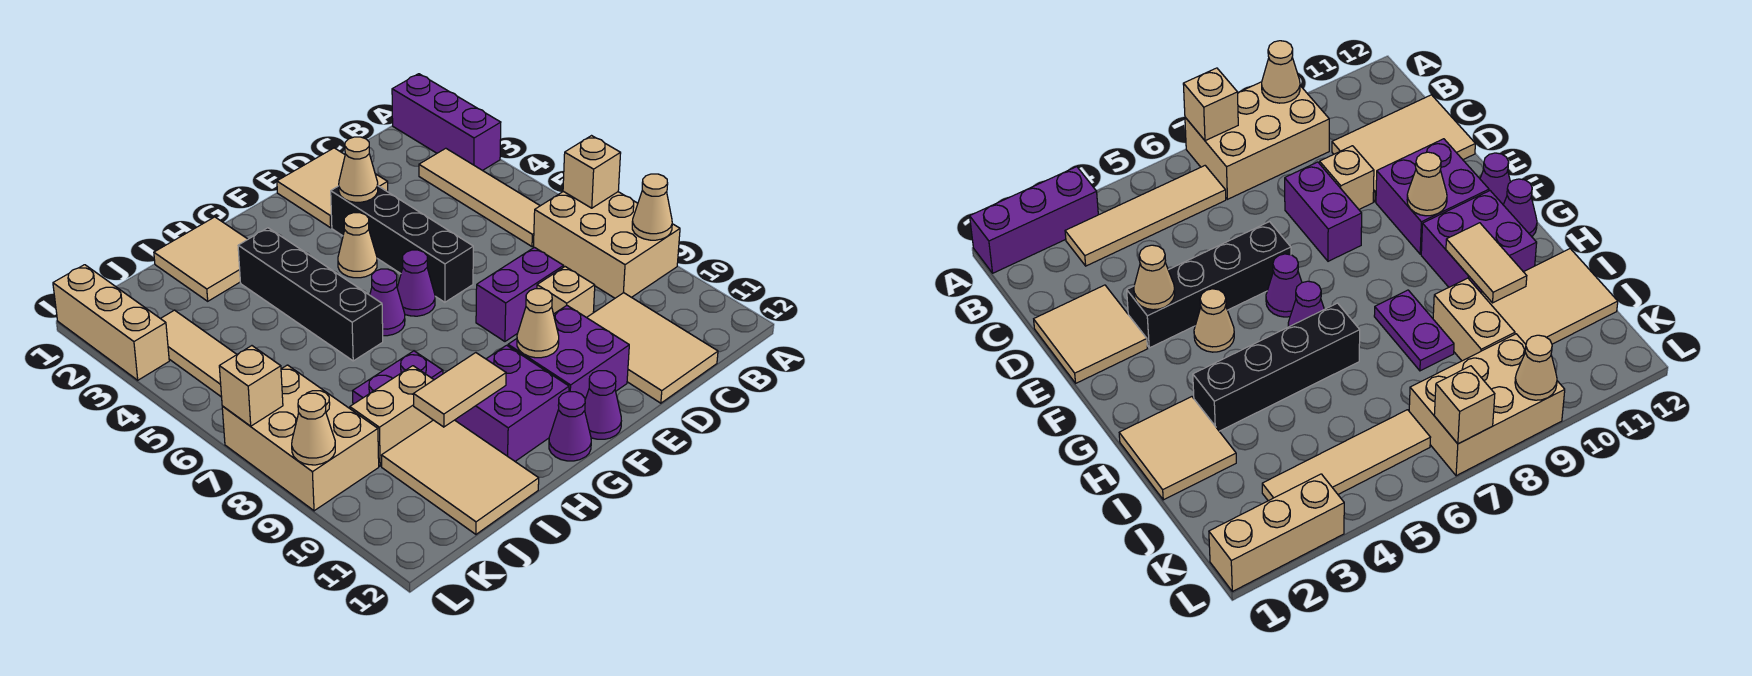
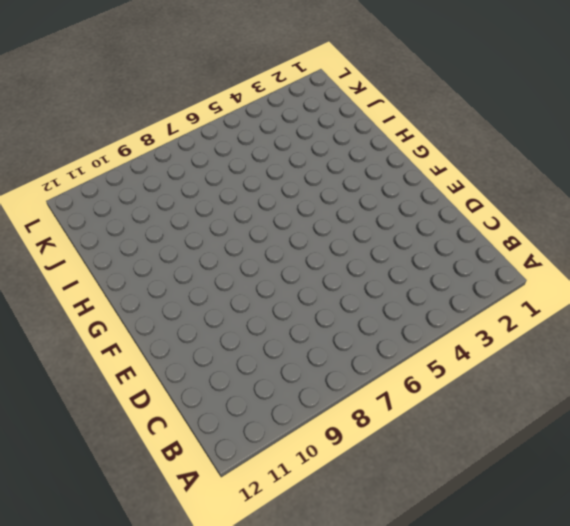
none -> purple brick A1:A3 level 1
none -> tan brick A7:B9 level 1
none -> tan tile B3:B6 level 1
none -> tan tile C10:D12 level 1

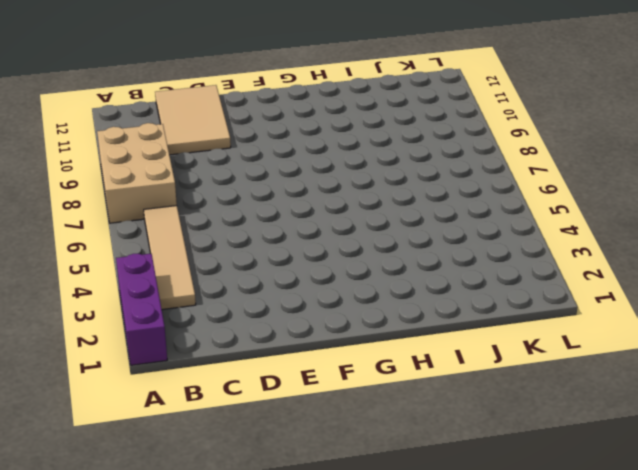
none -> tan tile D1:E2 level 1
none -> purple brick D8:E8 level 1
none -> tan brick D9 level 1
none -> black brick E3:E6 level 1

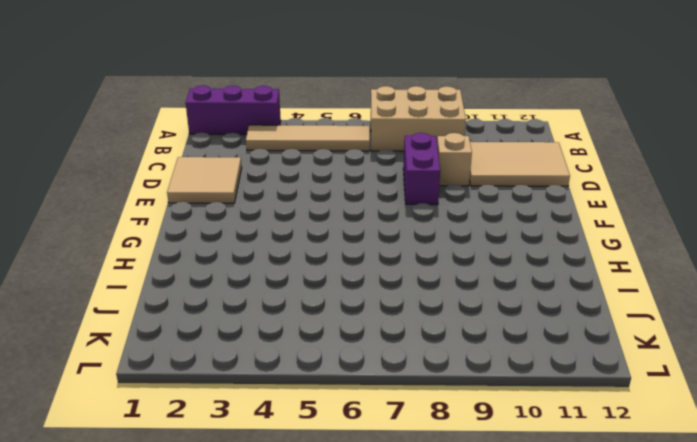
none -> black brick E3:E6 level 1
none -> purple brick E10:F11 level 1
none -> tan cone F4 level 1
none -> purple cone F6 level 1

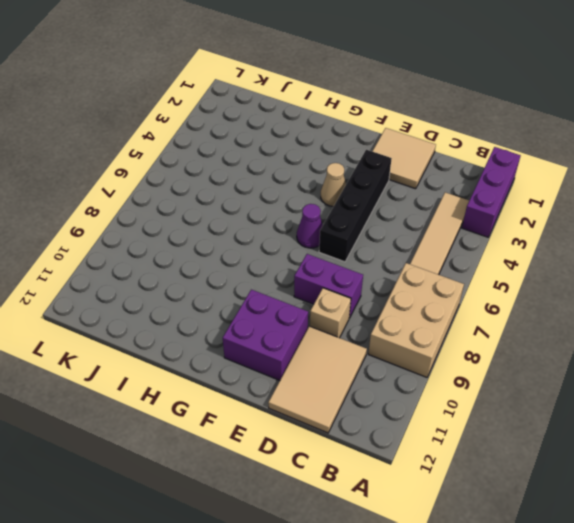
none -> purple cone F12 level 1
none -> purple cone G6 level 1
none -> purple brick G10:H11 level 1
none -> purple cone G12 level 1

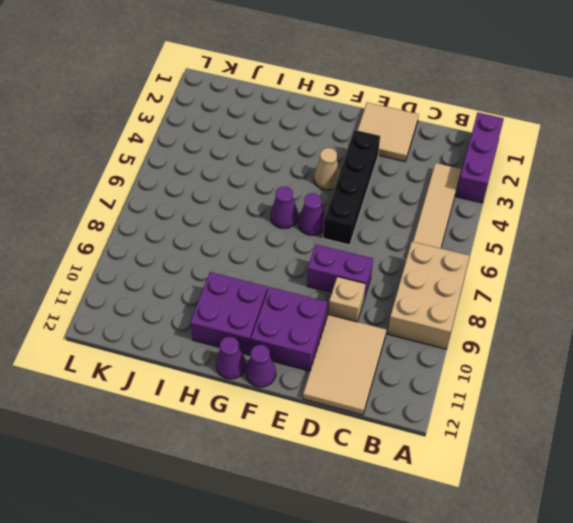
none -> tan tile H1:I2 level 1
none -> black brick H3:H6 level 1
none -> purple plate H8:I8 level 1
none -> tan brick I9:J9 level 1

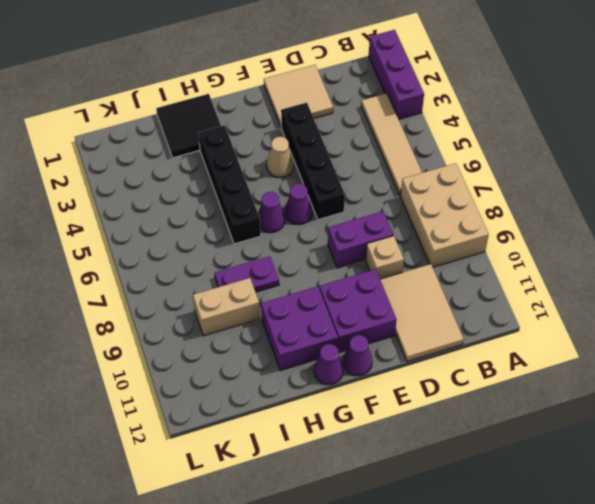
black tile H1:I2 level 1 -> tan tile H1:I2 level 1
none -> tan tile I10:J12 level 1
none -> tan tile K3:K6 level 1
none -> tan brick K7:L9 level 1
none -> tan brick L1:L3 level 1

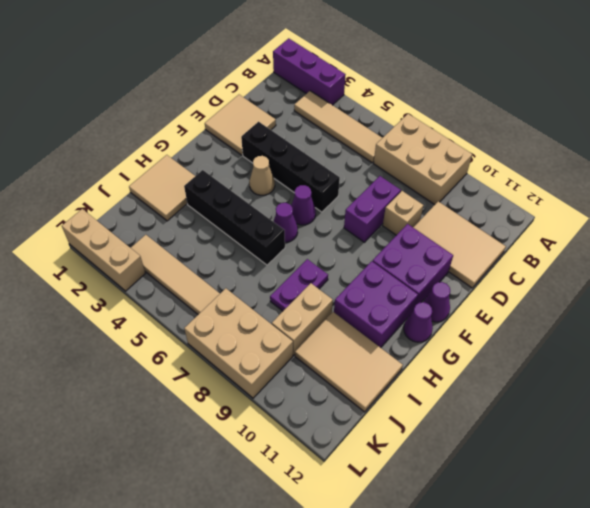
none -> tan brick A7 level 2
none -> tan cone A9 level 2
none -> tan cone E3 level 2
none -> tan cone F10 level 2

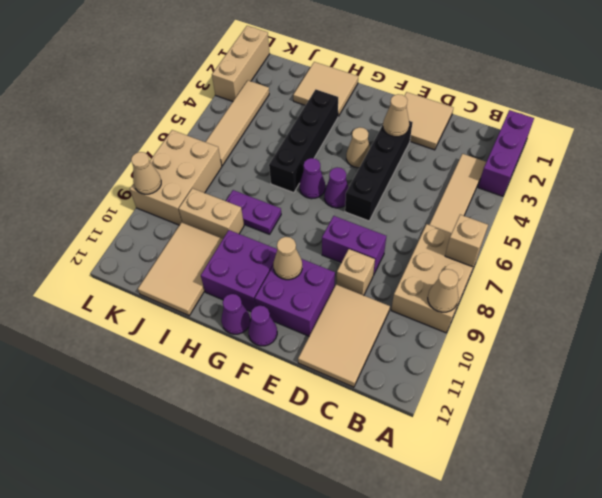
none -> tan tile H10:I10 level 2
none -> tan brick L7 level 2

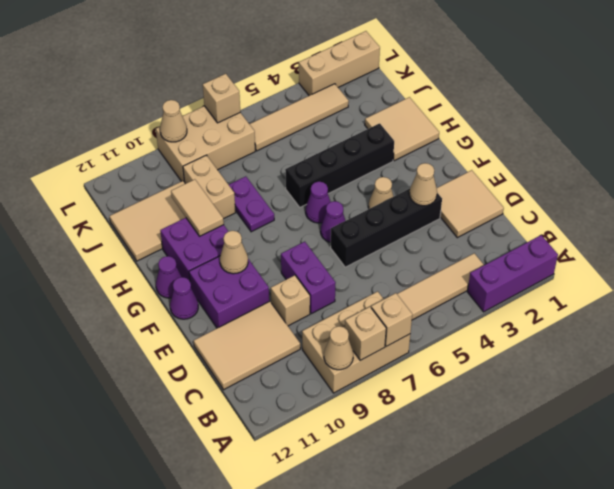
tan brick A8 level 2 -> none

